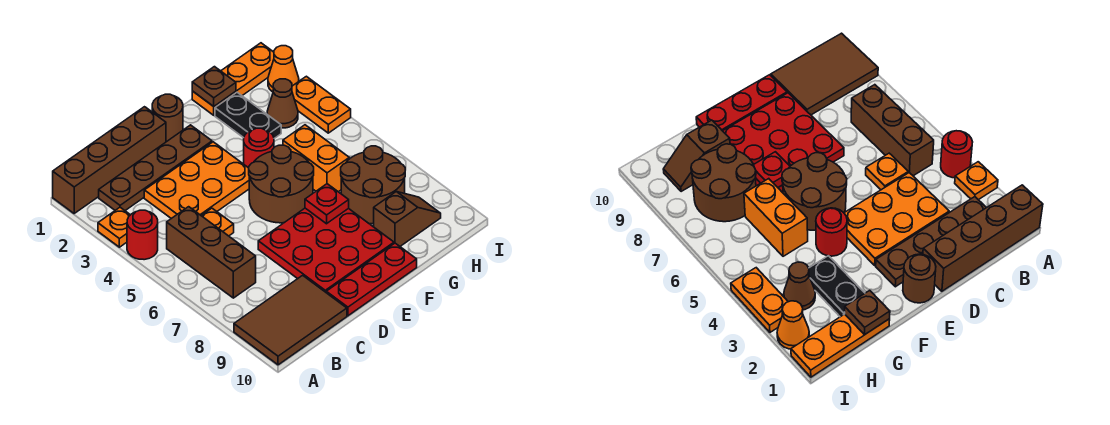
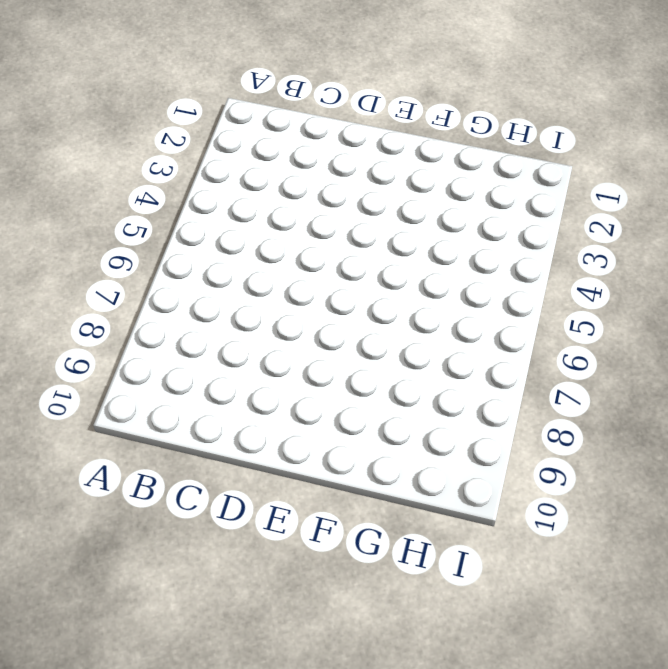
none -> brown brick A1:D1 level 1
none -> orange plate A3 level 1
none -> red round brick A4 level 1

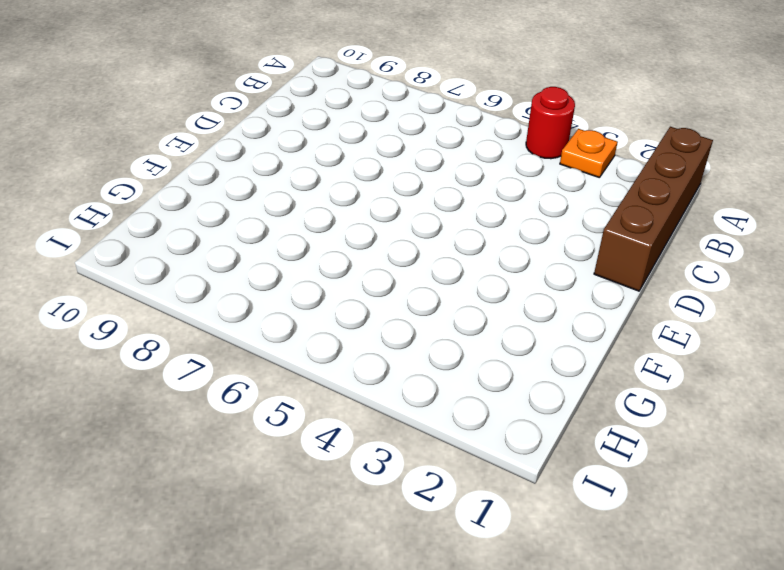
none -> brown tile A9:C10 level 1
none -> brown plate B2:E2 level 1
none -> brown brick B5:B7 level 1

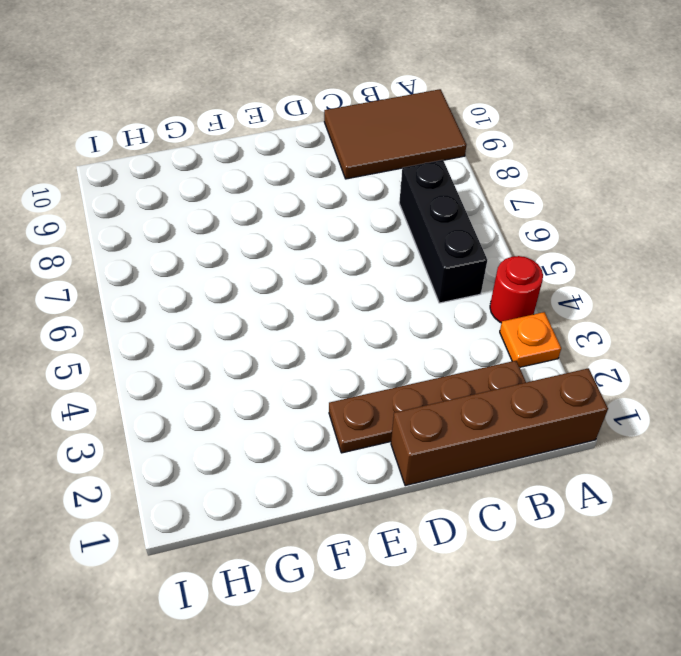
black brick B5:B7 level 1 -> brown brick B5:B7 level 1
none -> orange plate C3:E4 level 1
none -> orange plate C5 level 1
none -> red plate D7:F9 level 1

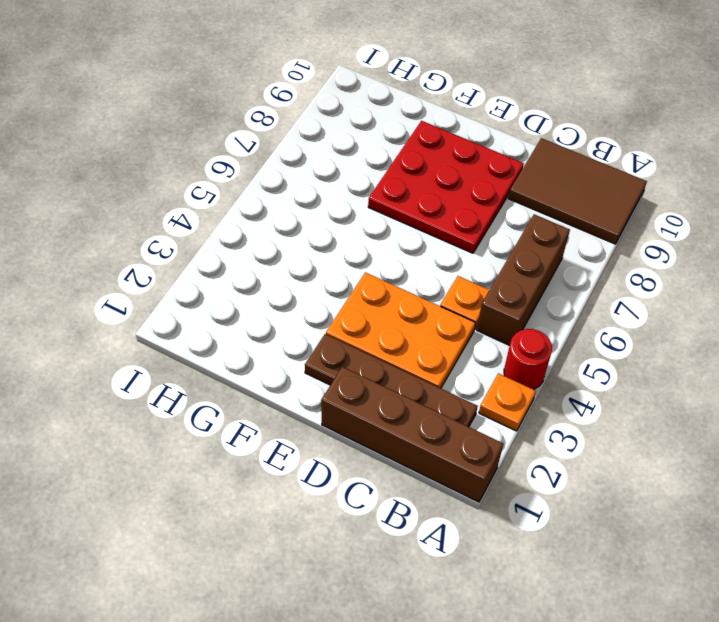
none -> red plate D10:F10 level 1
none -> brown round brick E1 level 1
none -> brown round brick E5:F6 level 1

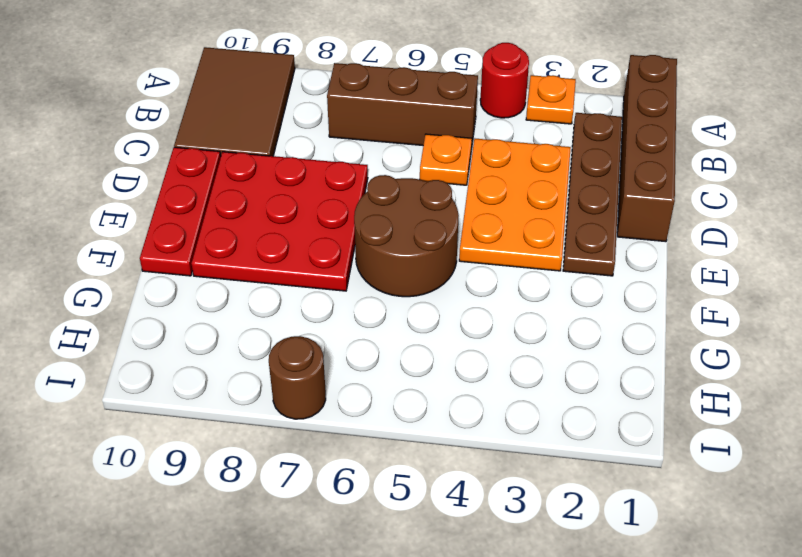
brown round brick I7 level 1 -> brown round brick E1 level 1
none -> red round brick F4 level 1
none -> orange plate G1:I1 level 1
none -> black plate G2:G3 level 1

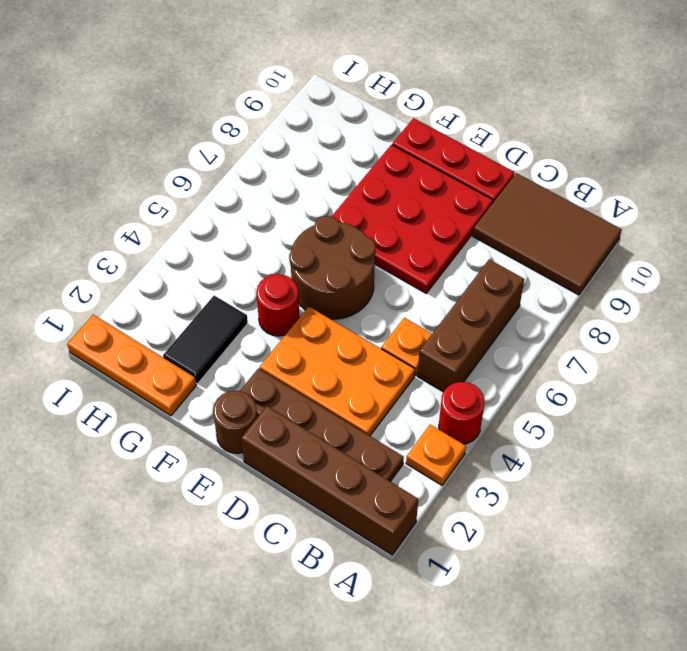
black tile G2:G3 level 1 -> black plate G2:G3 level 1
none -> orange brick G5:G6 level 1
none -> brown round brick G7:H8 level 1
none -> brown slope G9:H9 level 1 top G

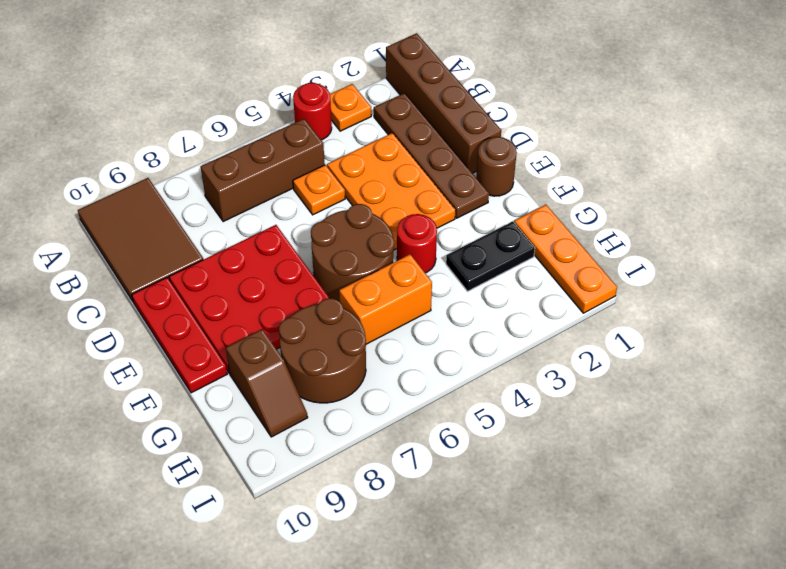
none -> brown cone H3 level 1
none -> orange cone I2 level 1
none -> orange plate I3:I4 level 1

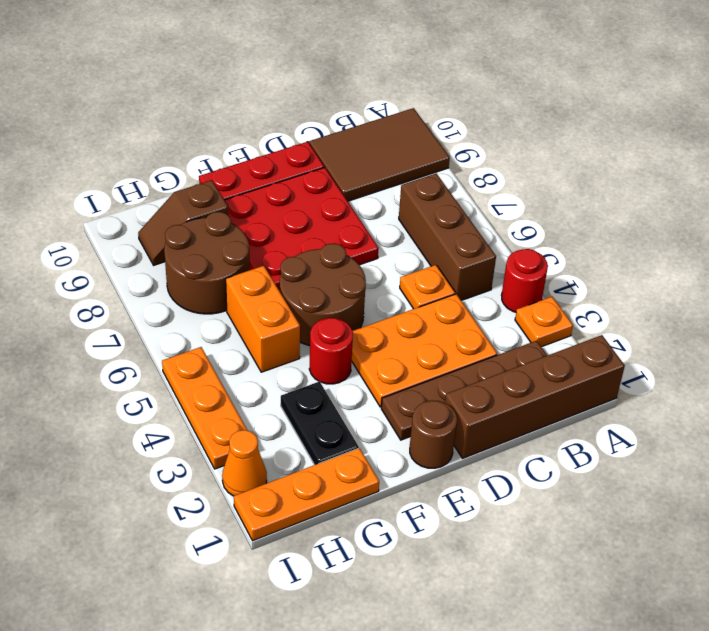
orange plate I3:I5 level 1 -> orange plate I3:I4 level 1
none -> brown cone H3 level 1
none -> red plate F7 level 2
none -> brown plate G1 level 2

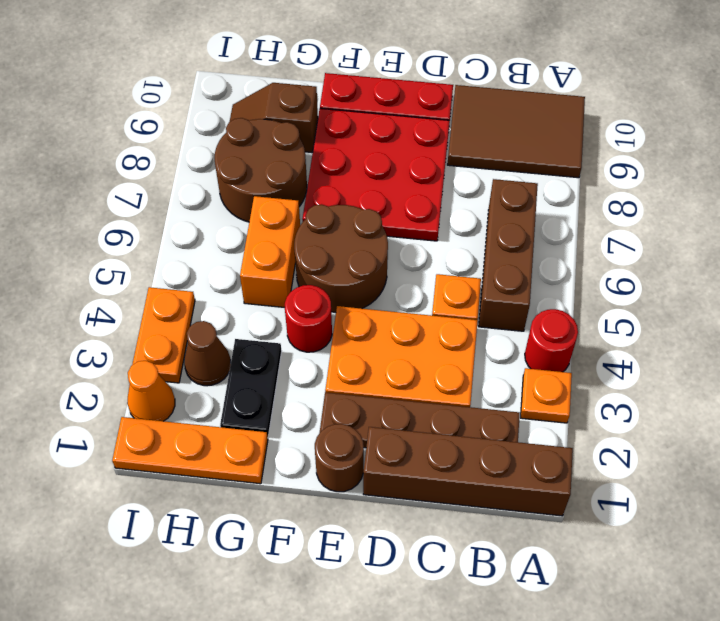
none -> red plate F7 level 2
none -> brown plate G1 level 2

